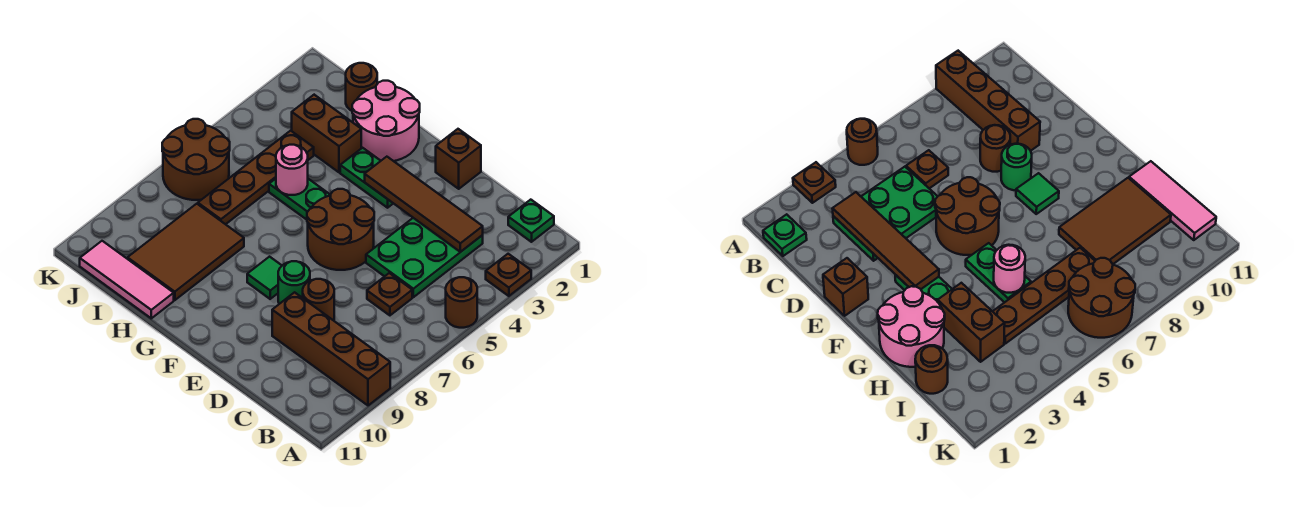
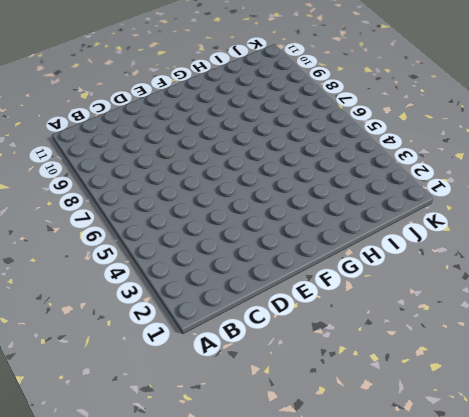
none -> brown plate A3 level 1
none -> brown round brick A5 level 1
none -> brown brick A9:D9 level 1

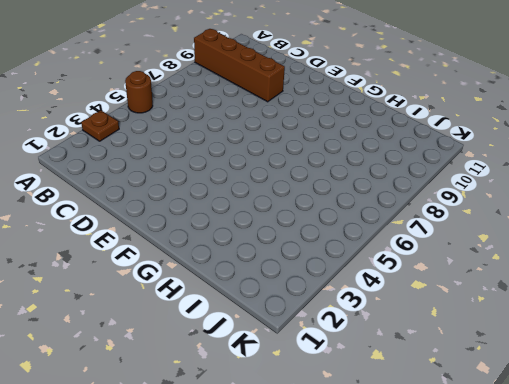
none -> green plate B1 level 1
none -> green plate C3:D5 level 1
none -> brown plate C6 level 1

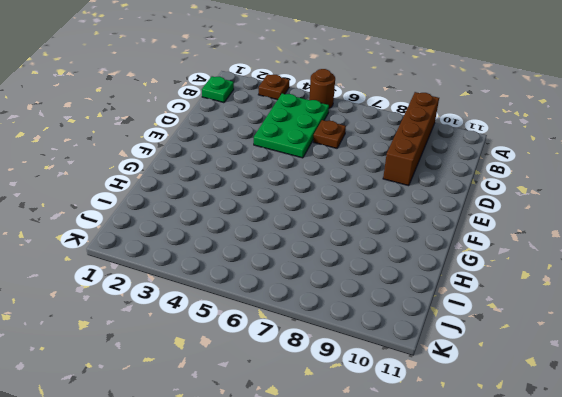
green plate B4:D5 level 1 -> green plate C3:D5 level 1
none -> brown round brick D8 level 1
none -> brown brick E1 level 1
none -> brown round brick E5:F6 level 1

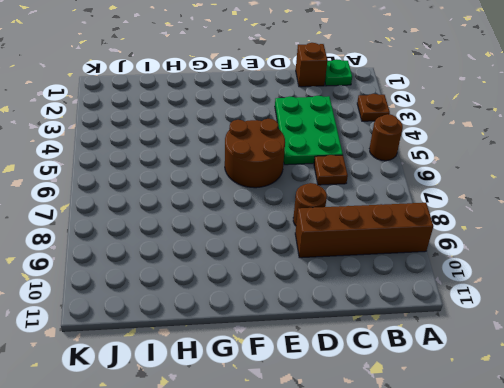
brown brick C1 level 1 -> brown brick E1 level 1
none -> green round brick E8 level 1
none -> green plate F3:G3 level 1
none -> green tile F8 level 1

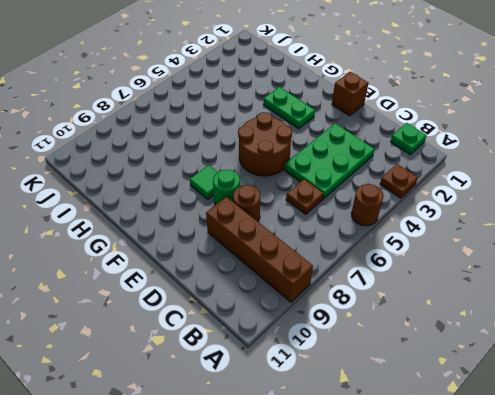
none -> pink round brick G1:H2 level 1
none -> green plate G5:H5 level 1
none -> brown brick H3:I3 level 1

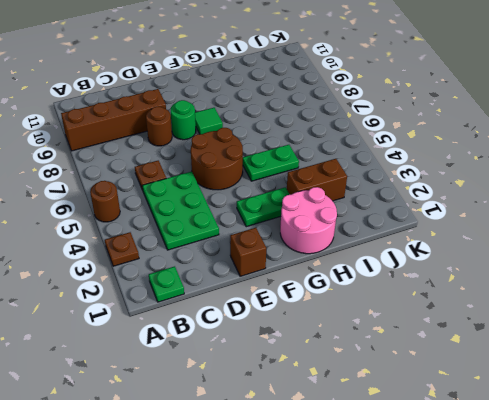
none -> brown tile H8:I10 level 1
none -> pink tile H11:J11 level 1
none -> brown round brick I1 level 1

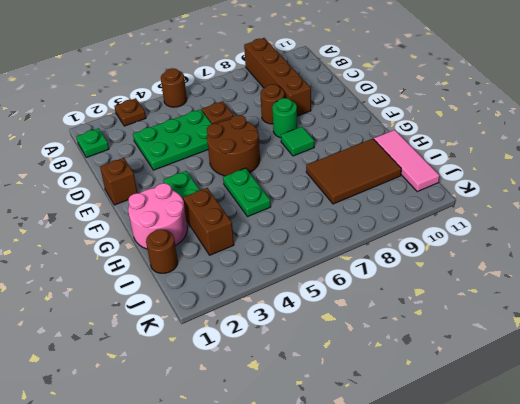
none -> brown plate I4:I7 level 1
none -> brown round brick J6:K7 level 1
none -> brown tile C3:F3 level 2

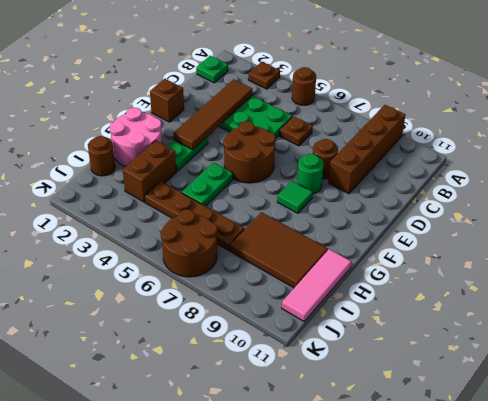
none -> pink round brick H5 level 2

